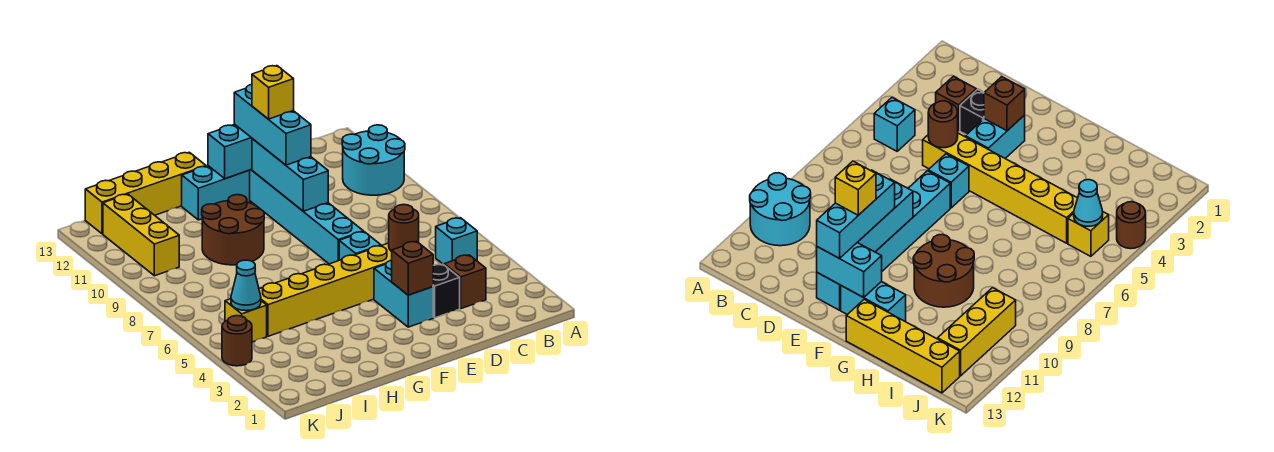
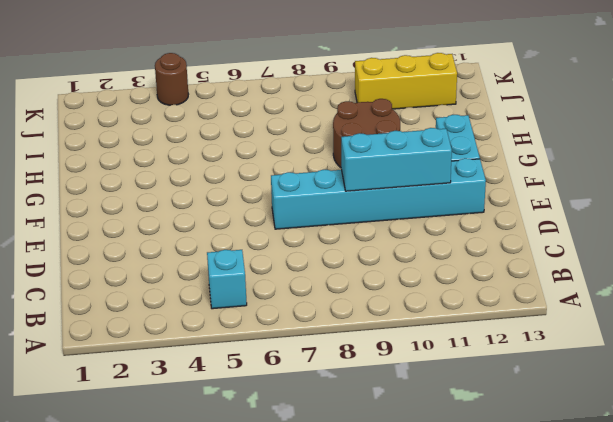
none -> cyan round brick A10:B11 level 1
none -> brown brick C3 level 1
none -> black brick D3 level 1

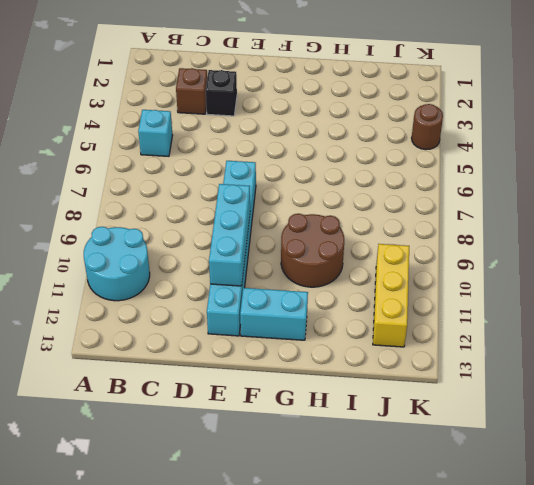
none -> yellow brick D5:I5 level 1
none -> cyan brick E3:E4 level 1
none -> cyan brick E6 level 1

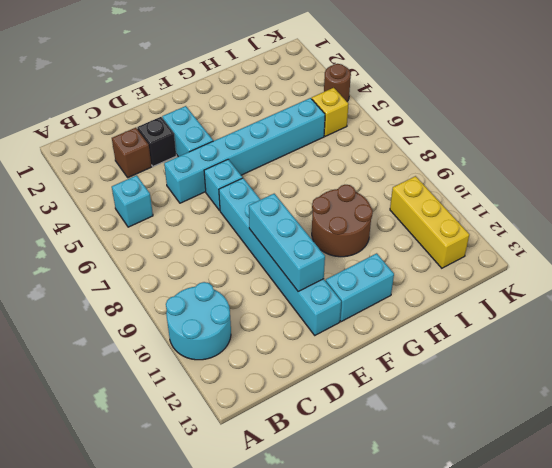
cyan brick D5:I5 level 1 -> yellow brick D5:I5 level 1
none -> yellow brick G13:J13 level 1
none -> brown round brick D5 level 2
none -> brown brick E3 level 2

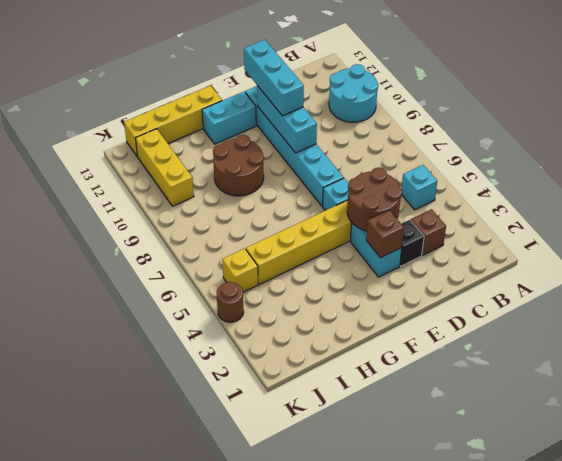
brown round brick D4:E5 level 2 -> brown round brick D5 level 2
none -> cyan brick E12:F12 level 2
none -> cyan cone J5 level 2
none -> yellow brick E11 level 4

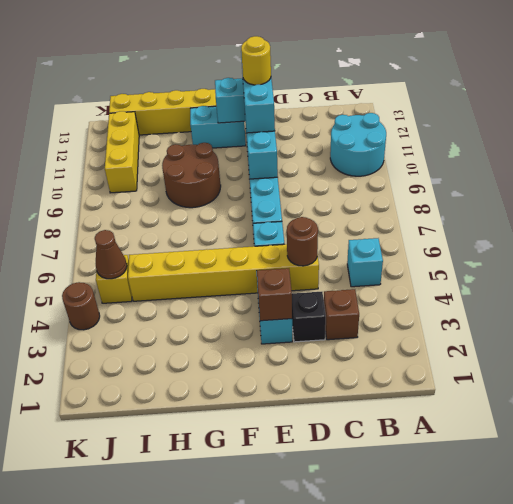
yellow round brick E11 level 4 -> yellow brick E11 level 4
brown cone J5 level 2 -> cyan cone J5 level 2

